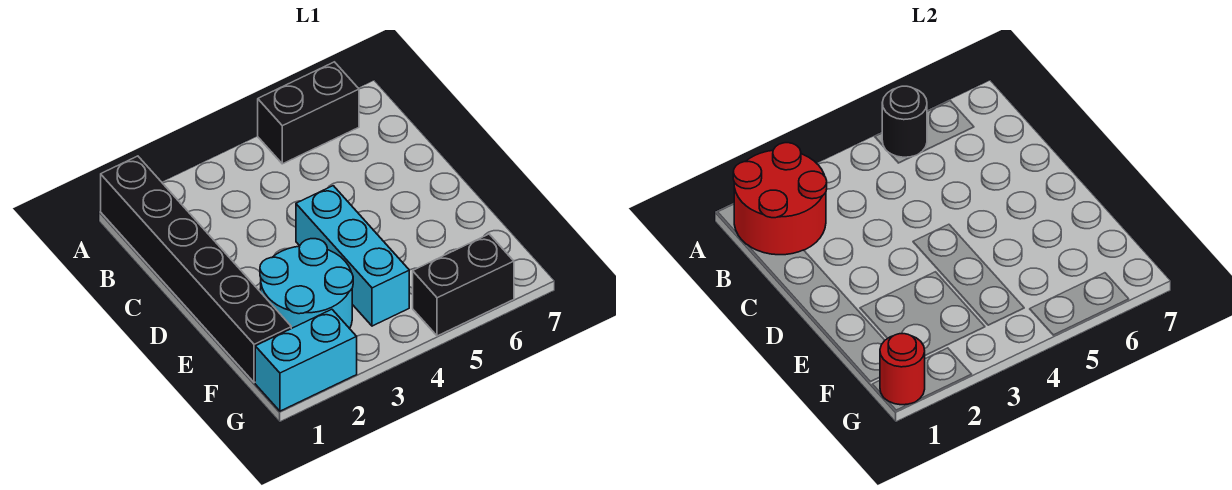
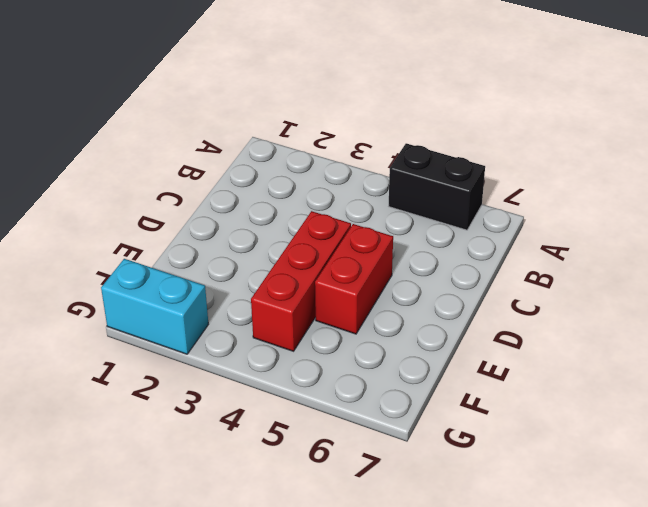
red brick D4:F4 level 1 -> cyan brick D4:F4 level 1
red brick D5:E5 level 1 -> none
none -> black brick A1:F1 level 1
none -> cyan round brick E2:F3 level 1

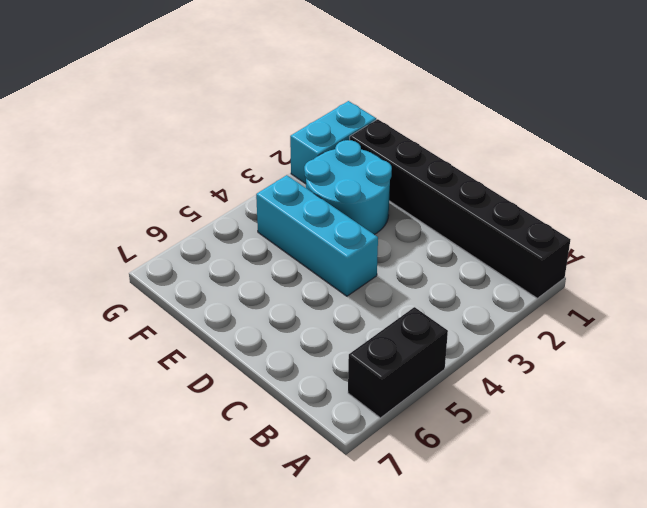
none -> black brick G5:G6 level 1
none -> red round brick A1:B2 level 2

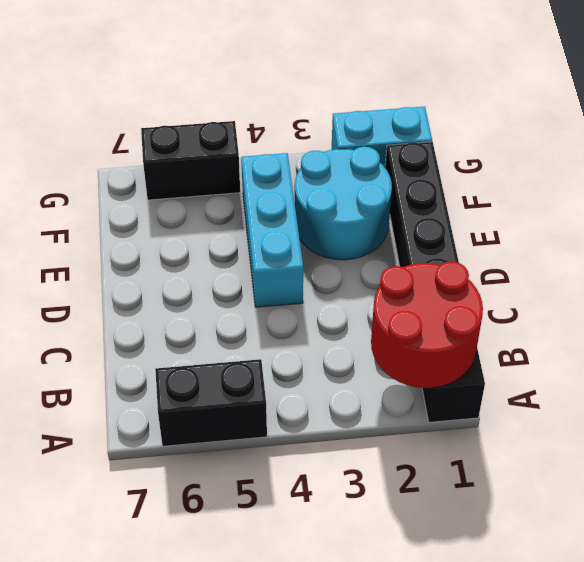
none -> black round brick A5 level 2
none -> red round brick G1 level 2

